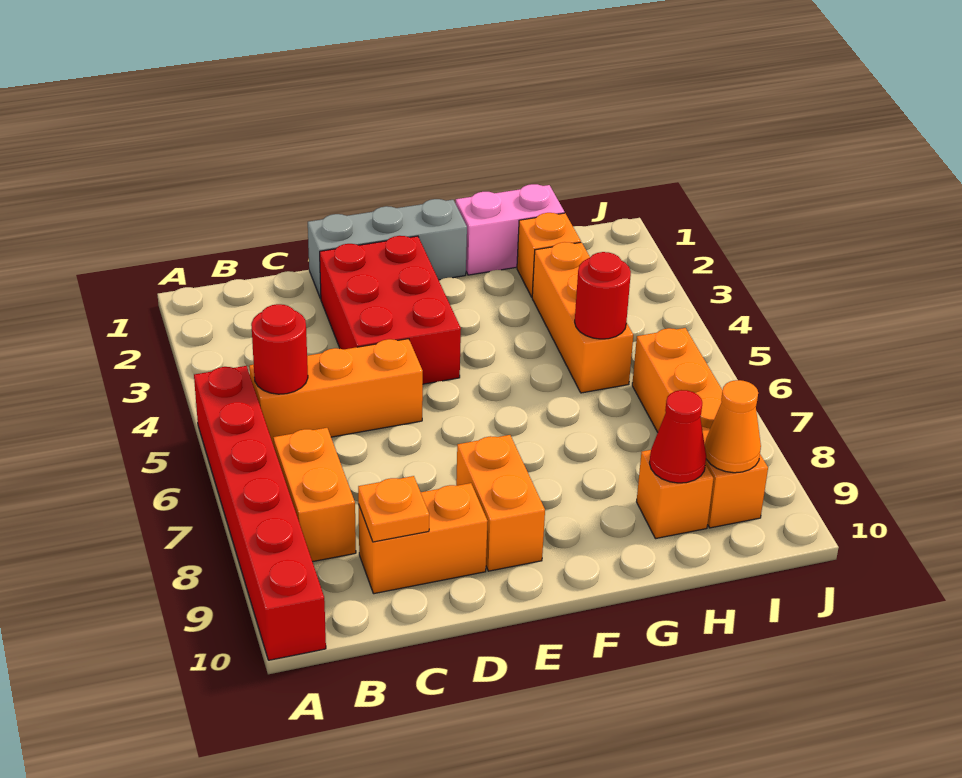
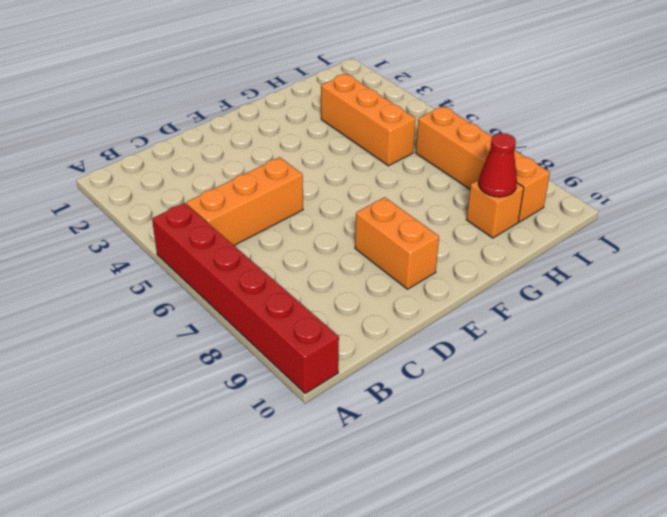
none -> orange brick B7:B8 level 1
none -> orange brick C9:D9 level 1
none -> grey brick D1:F1 level 1

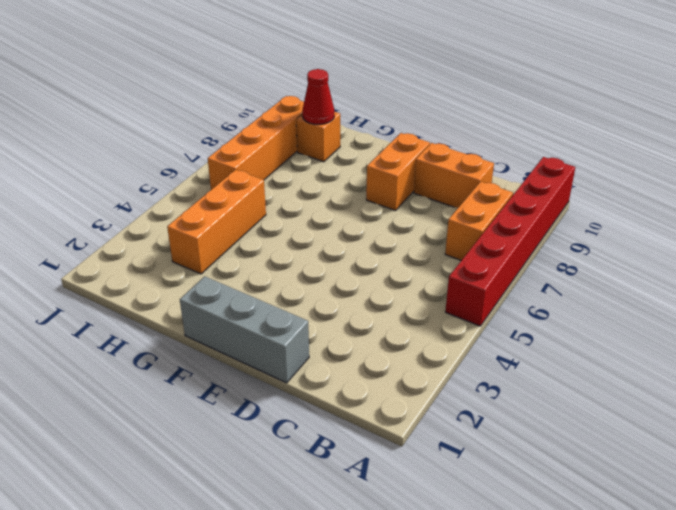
none -> orange brick B5:D5 level 1
none -> red brick D2:E4 level 1
none -> pink brick G1:H1 level 1

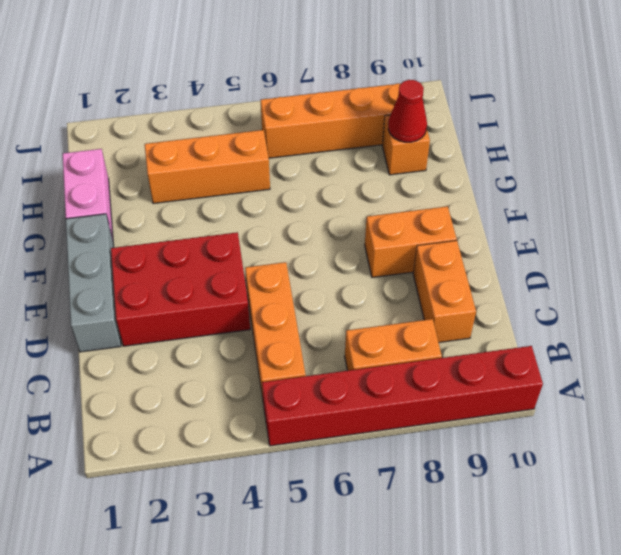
none -> orange brick H2 level 1
none -> red round brick B5 level 2
none -> orange plate C9 level 2

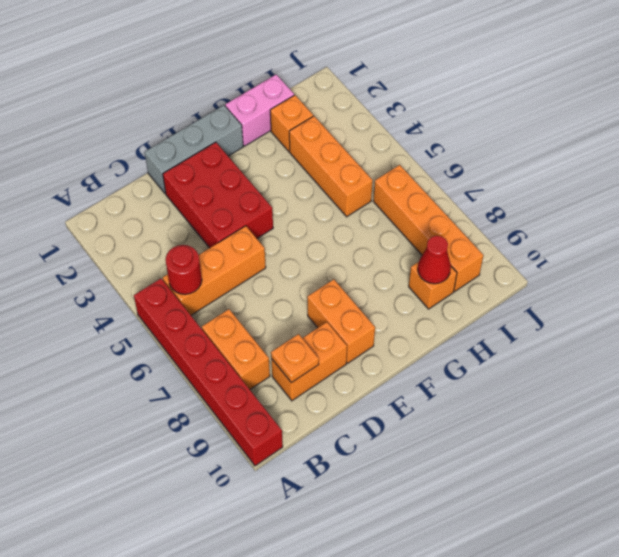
none -> red round brick H5 level 2
none -> orange cone I9 level 2

